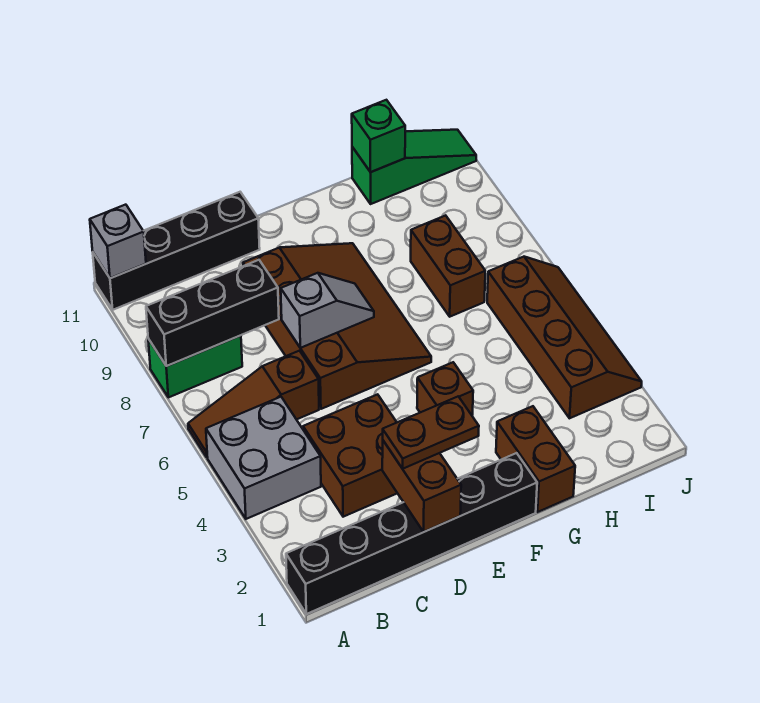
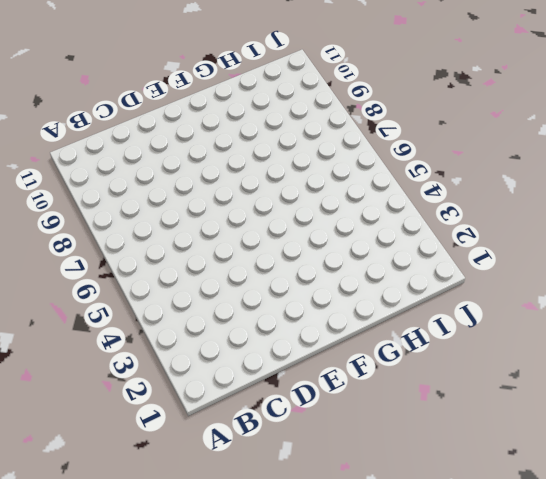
none -> black brick A1:F1 level 1
none -> grey brick A4:B5 level 1
none -> brown slope A6:C6 level 1 top C

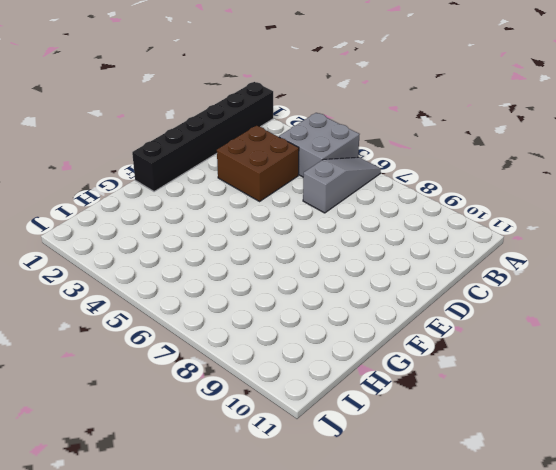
grey slope A6:C6 level 1 top C -> brown slope A6:C6 level 1 top C
none -> green brick A8:B8 level 1
none -> black brick A11:D11 level 1
none -> brown slope D6:F9 level 1 top D

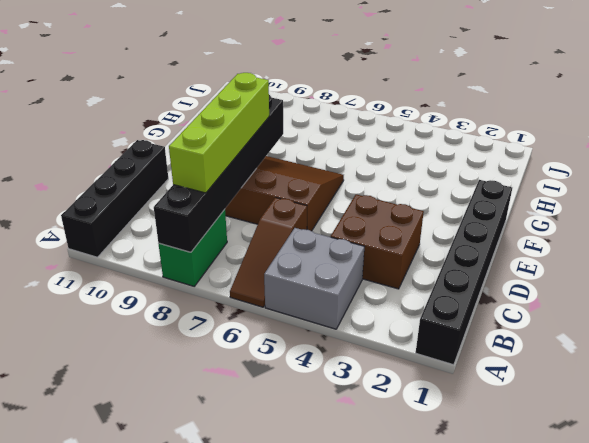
black brick A8:F8 level 2 -> black brick A8:C8 level 2
lime brick B8:E8 level 3 -> none
none -> brown brick F4 level 1
none -> brown brick G1:G2 level 1
none -> brown brick H7:H8 level 1

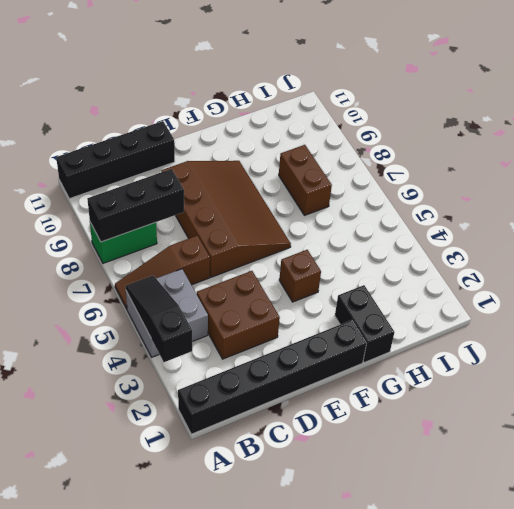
black slope A3:A5 level 2 top 3 -> none
black brick G1:G2 level 1 -> brown brick G1:G2 level 1
none -> green slope H11:J11 level 1 top H
none -> brown slope I3:J6 level 1 top I
none -> grey brick A11 level 2

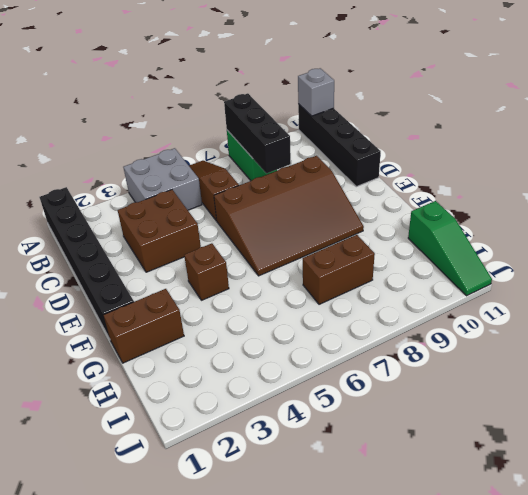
none -> brown slope I3:J6 level 1 top I
none -> brown brick D1:D2 level 2
none -> grey slope D7:E7 level 2 top D

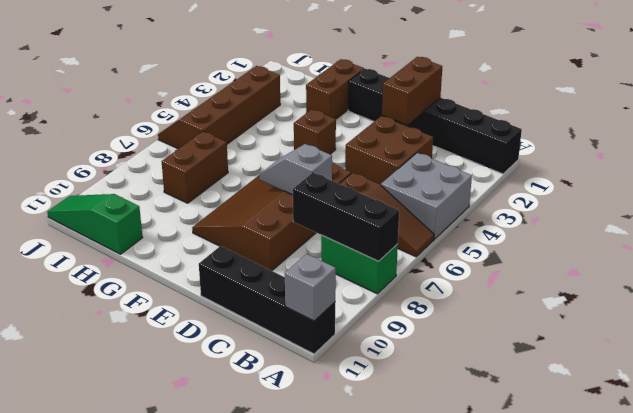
none -> green brick H11 level 2
none -> brown plate D2:E2 level 3

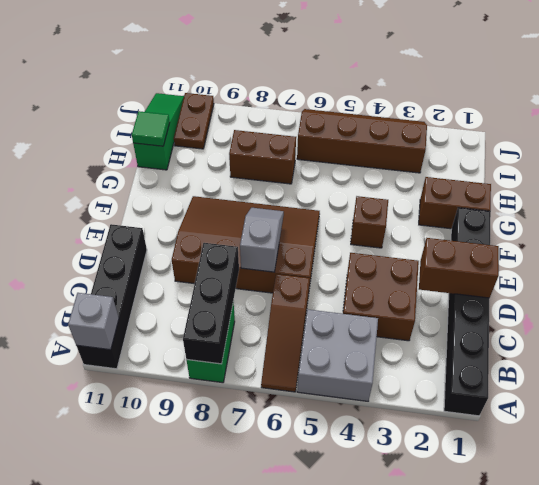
green tile H11 level 2 -> green brick H11 level 2
brown plate I10:J10 level 1 -> brown plate D2:E2 level 3

